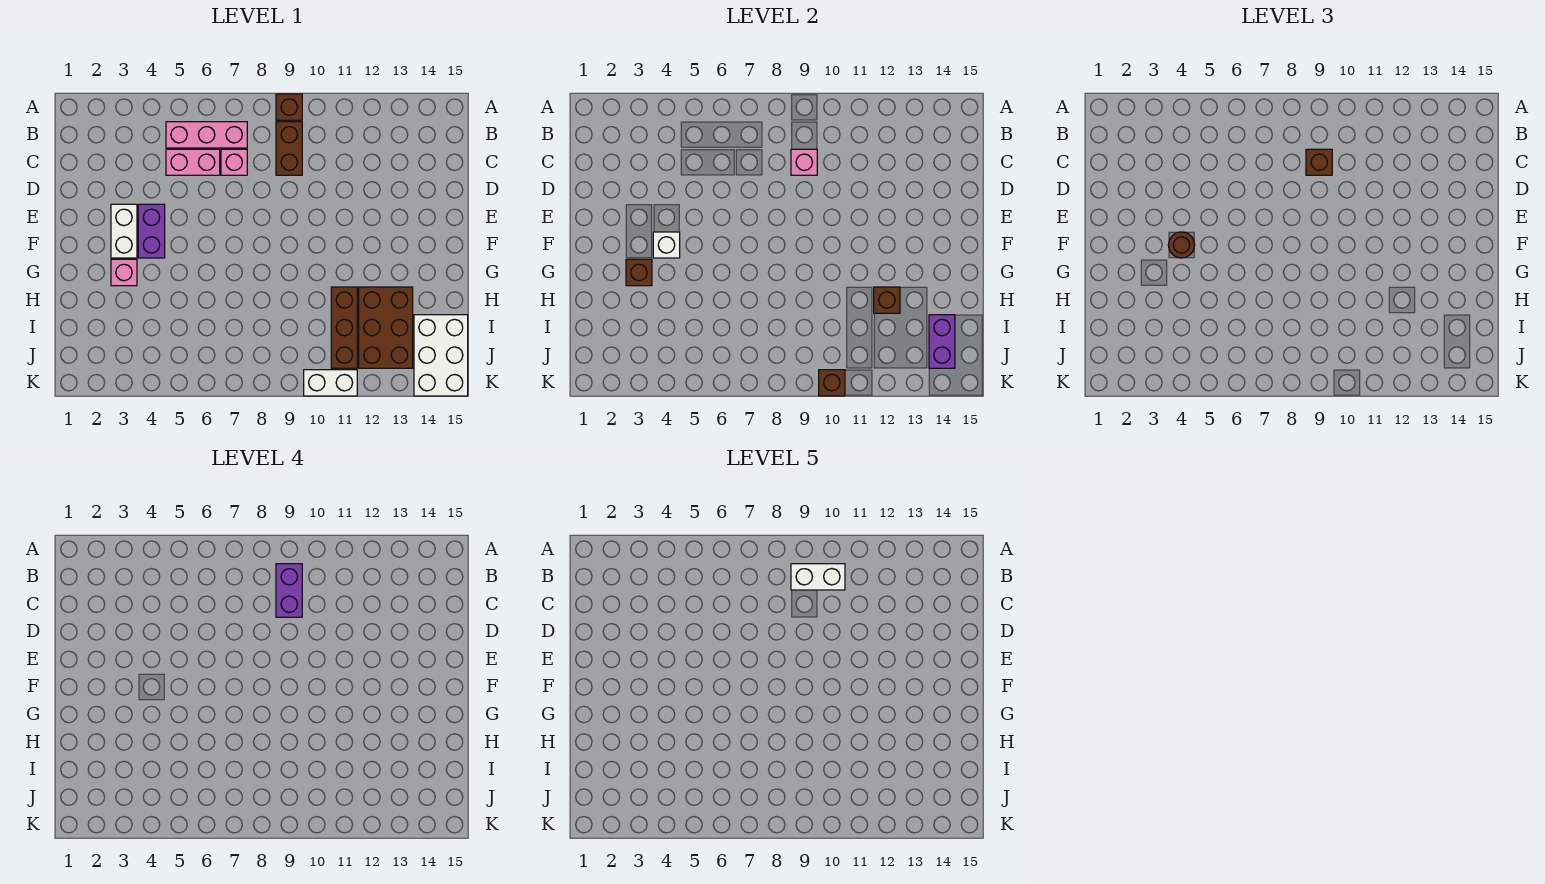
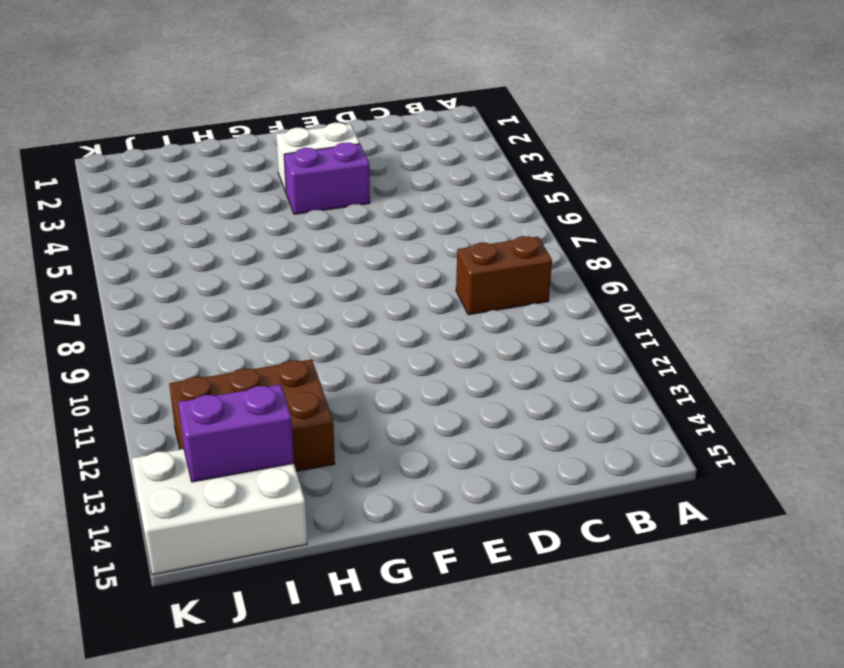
none -> brown brick A9 level 1
none -> pink brick B5:B7 level 1
none -> pink brick C5:C6 level 1

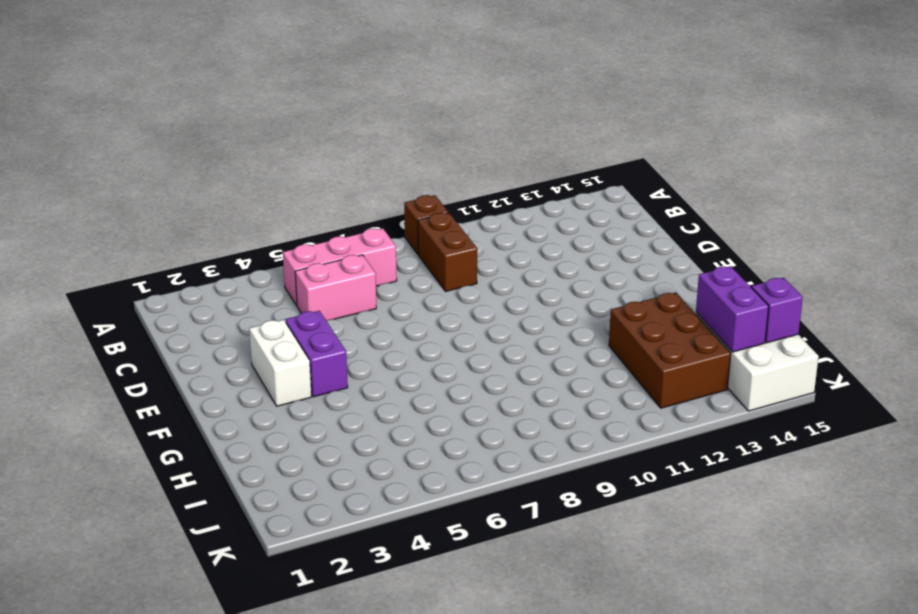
purple brick J15 level 2 -> none
none -> pink brick C7 level 1
none -> pink brick G3 level 1
none -> brown brick H11:J11 level 1

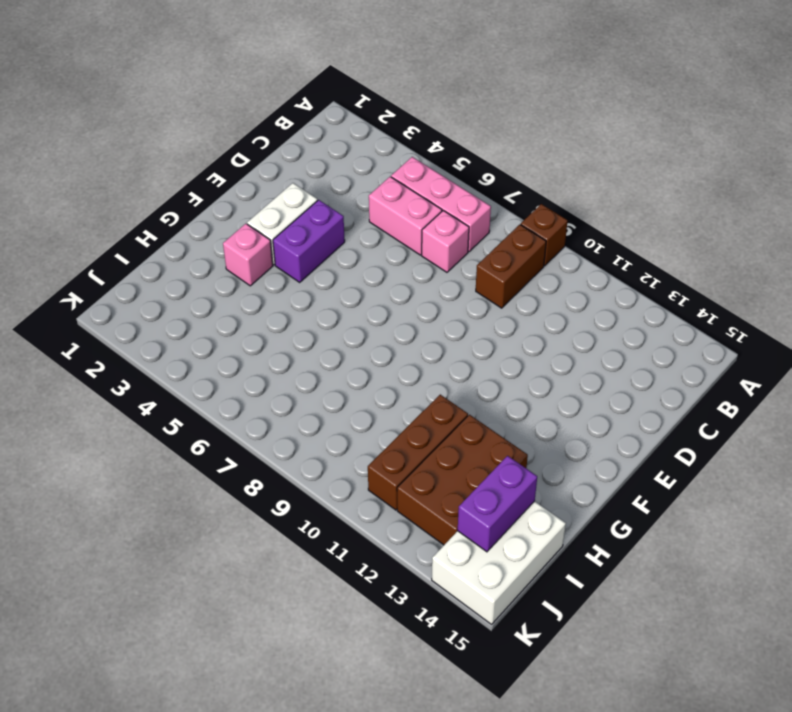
none -> white brick K10:K11 level 1
none -> pink brick C9 level 2
none -> white brick F4 level 2

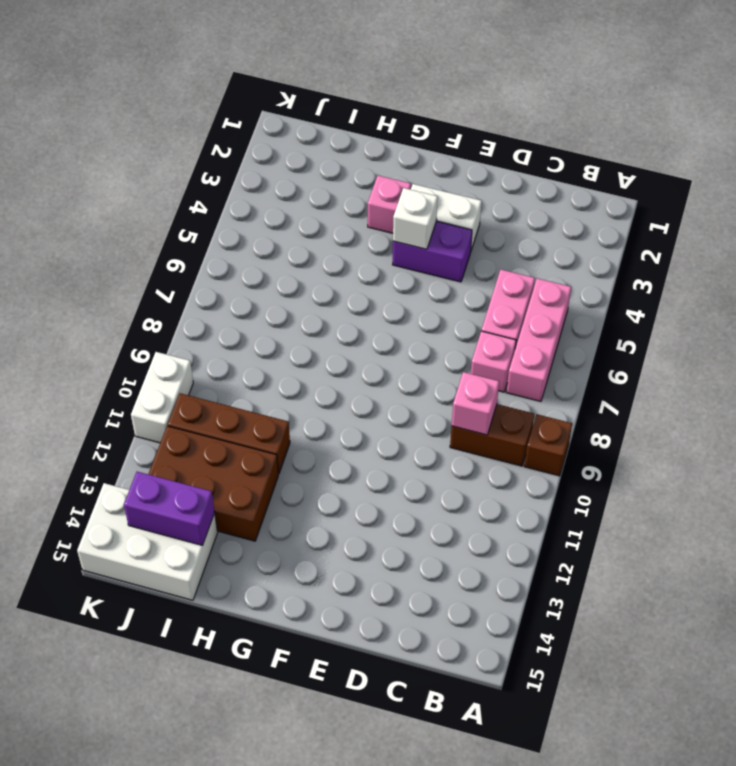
none -> brown brick G3 level 2
none -> brown brick H12 level 2
none -> brown brick K10 level 2

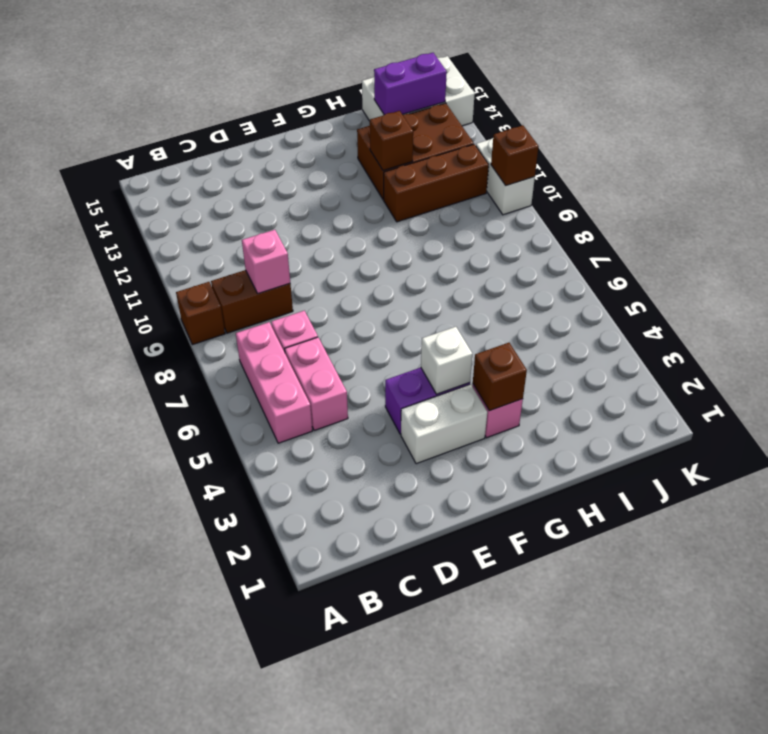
none -> brown brick C9 level 3
none -> brown round brick F4 level 3
none -> purple brick B9:C9 level 4

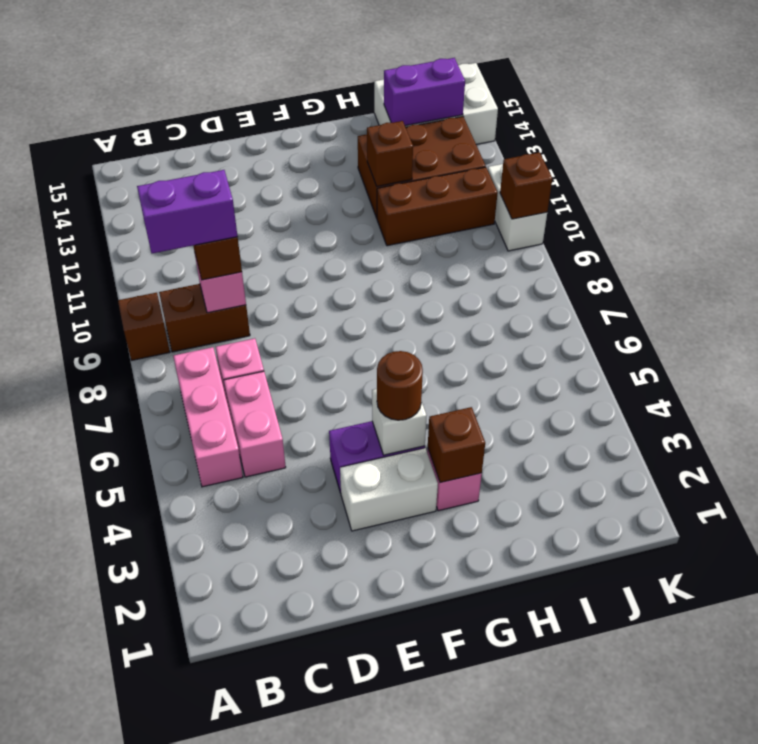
none -> white brick B9:B10 level 5

